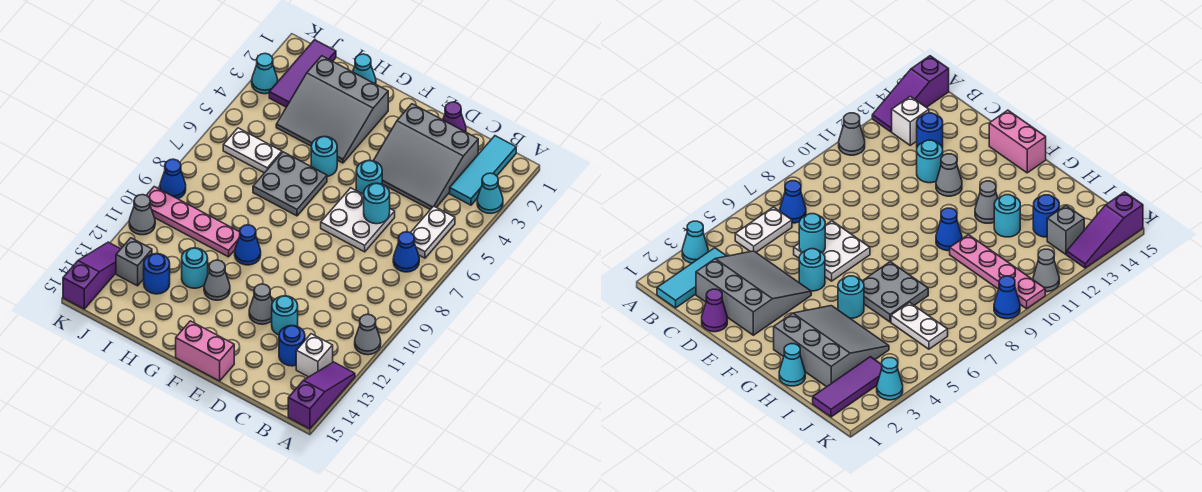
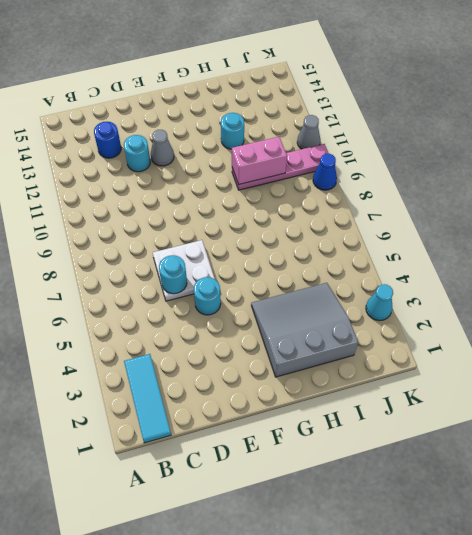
pink brick H10:I10 level 2 -> pink brick E15:F15 level 1
none -> cyan cone A3 level 1
none -> grey cone A11 level 1
none -> purple slope A13:A15 level 1 top 15
none -> white plate B5:B6 level 1

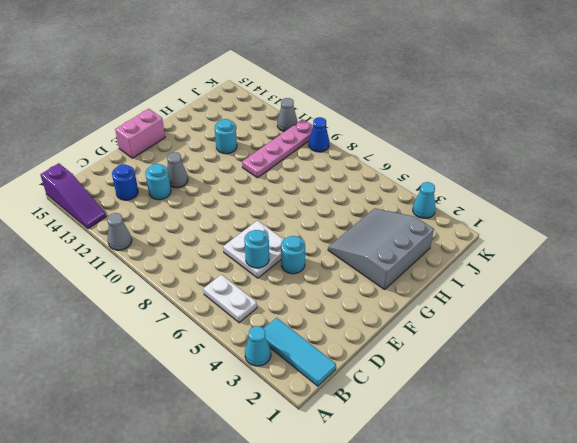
none -> blue cone B7 level 1
none -> white brick B13 level 1
none -> grey slope C2:E4 level 1 top 2
none -> purple cone D1 level 1

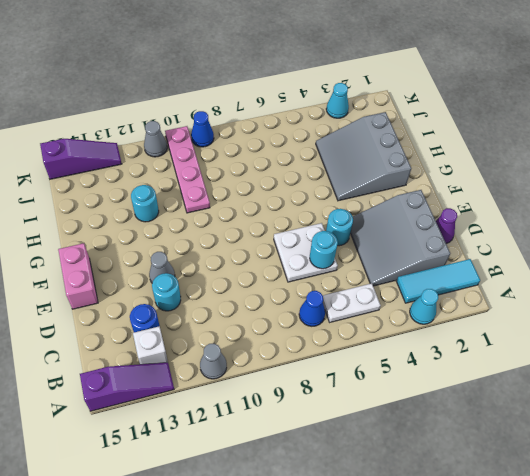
none -> cyan round brick G5 level 1
none -> grey plate G6:H7 level 1
none -> blue cone G10 level 1
none -> grey cone G12 level 1

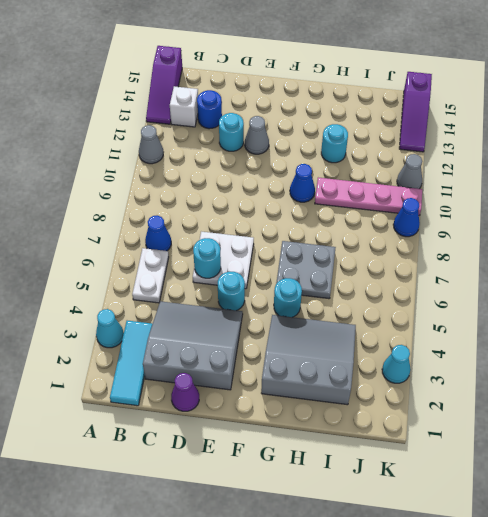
none -> pink brick E15:F15 level 1
none -> grey cone G12 level 1
none -> cyan cone H1 level 1
none -> white plate I6:J6 level 1

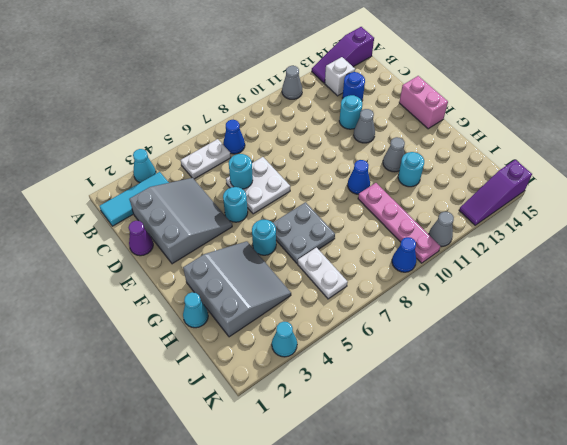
none -> blue round brick I13 level 1
none -> purple tile J1:J3 level 1
none -> grey brick J13 level 1

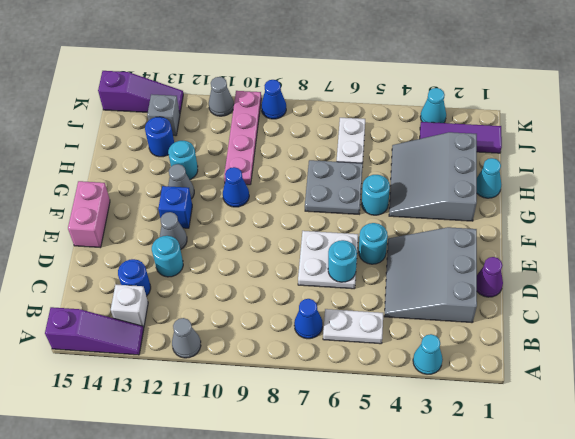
blue brick F12 level 1 -> none
none -> cyan tile B1:B3 level 1

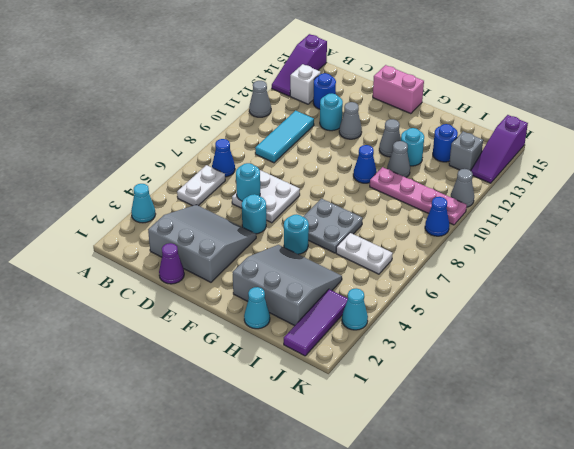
cyan tile C9:C11 level 1 -> cyan tile B1:B3 level 1
grey cone H11 level 1 -> none

